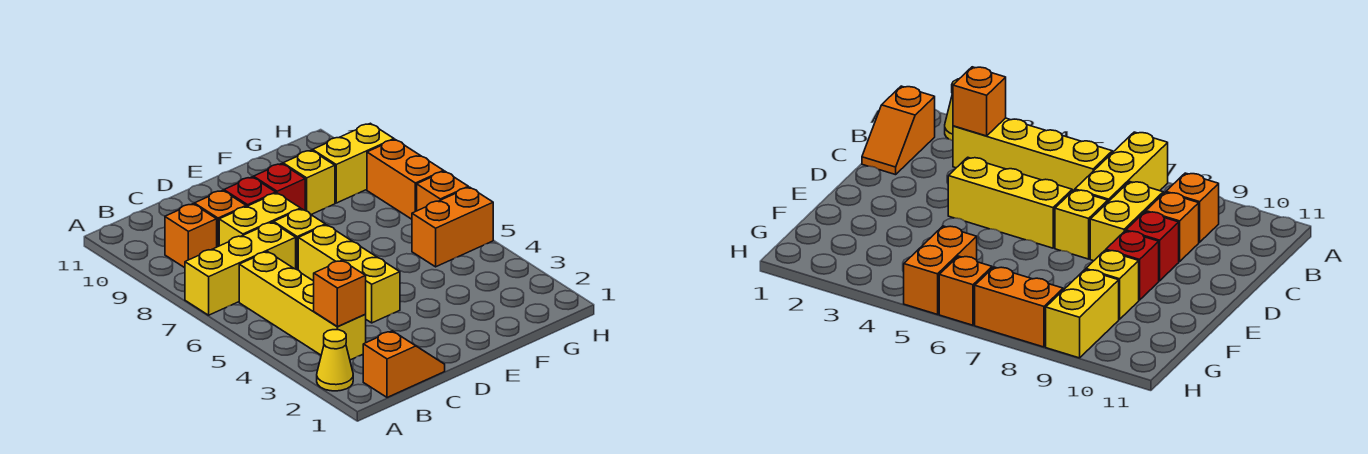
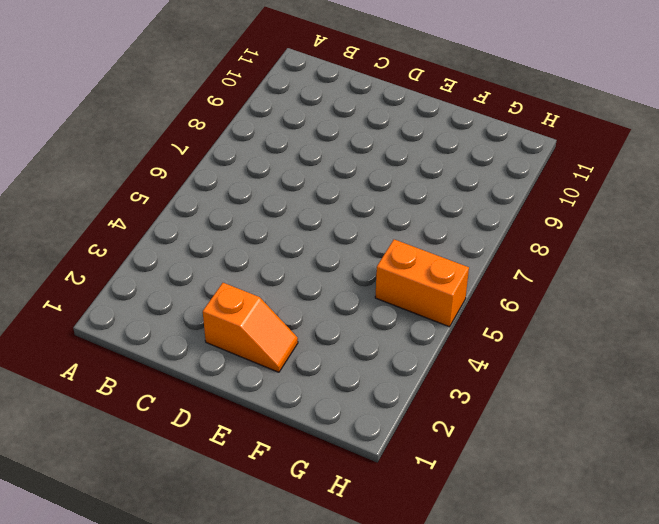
orange slope D2:E2 level 1 top D -> orange slope B1:C1 level 1 top B
none -> yellow cone A2 level 1
none -> yellow brick A7:C7 level 1
none -> yellow brick B3:B6 level 1

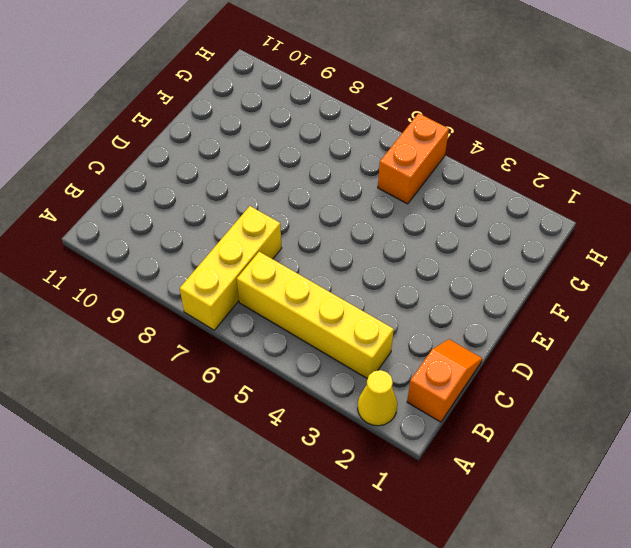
none -> orange brick B9 level 1
none -> yellow brick C8:D8 level 1
none -> orange brick C9 level 1

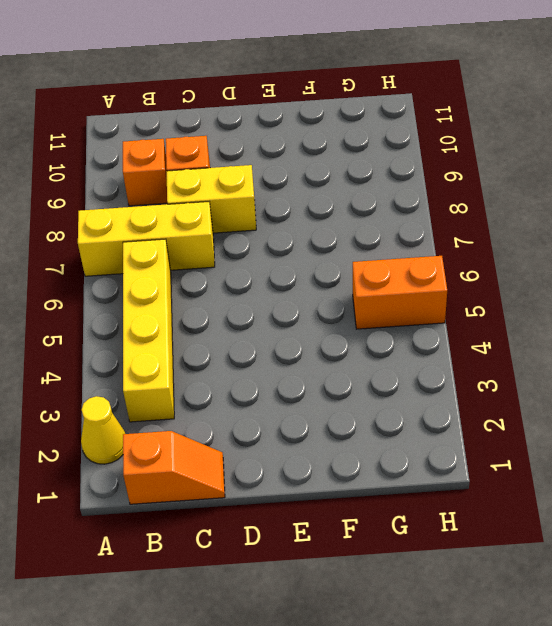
none -> yellow brick D4:D6 level 1
none -> yellow brick D7 level 1
none -> red brick D9 level 1

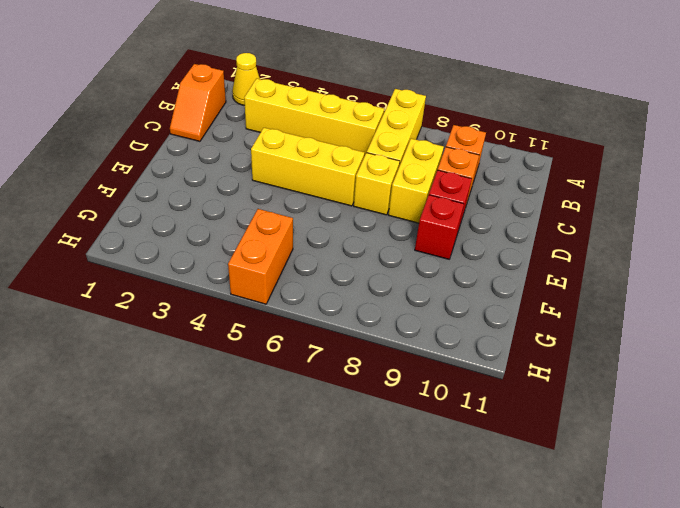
none -> yellow brick F9 level 1
none -> yellow brick G9:H9 level 1
none -> orange brick H6 level 1

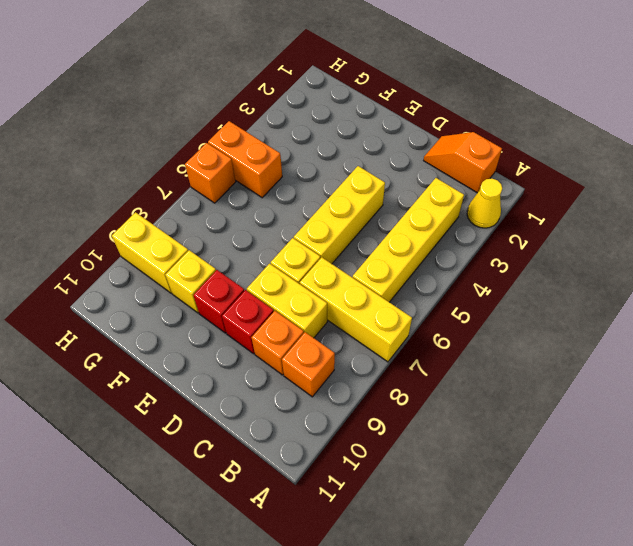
none -> orange brick H7:H8 level 1
none -> orange brick B3 level 2

